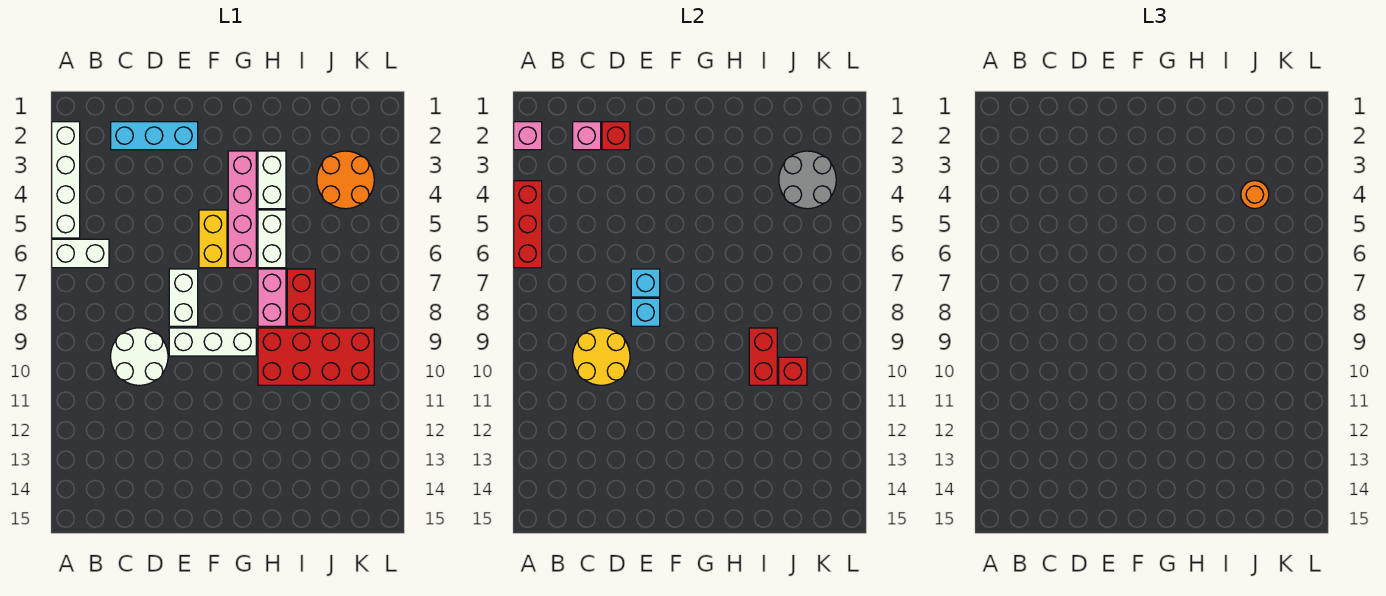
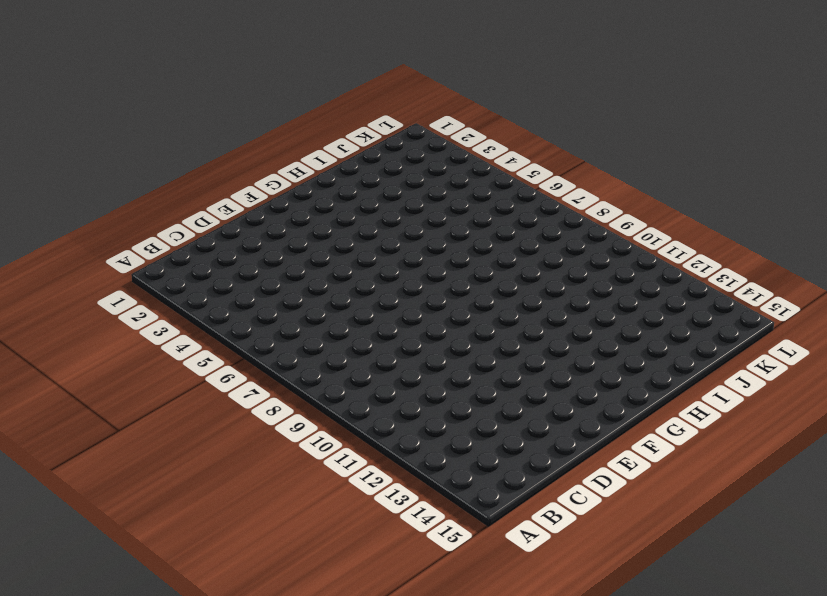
none -> white brick A2:A5 level 1
none -> white brick A6:B6 level 1
none -> cyan brick C2:E2 level 1

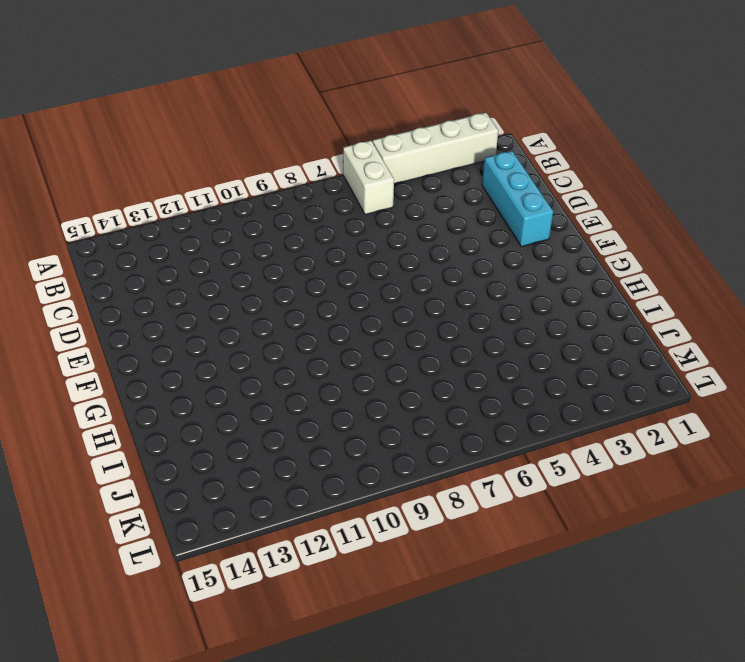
none -> white round brick C9:D10 level 1
none -> white brick E7:E8 level 1
none -> white brick E9:G9 level 1

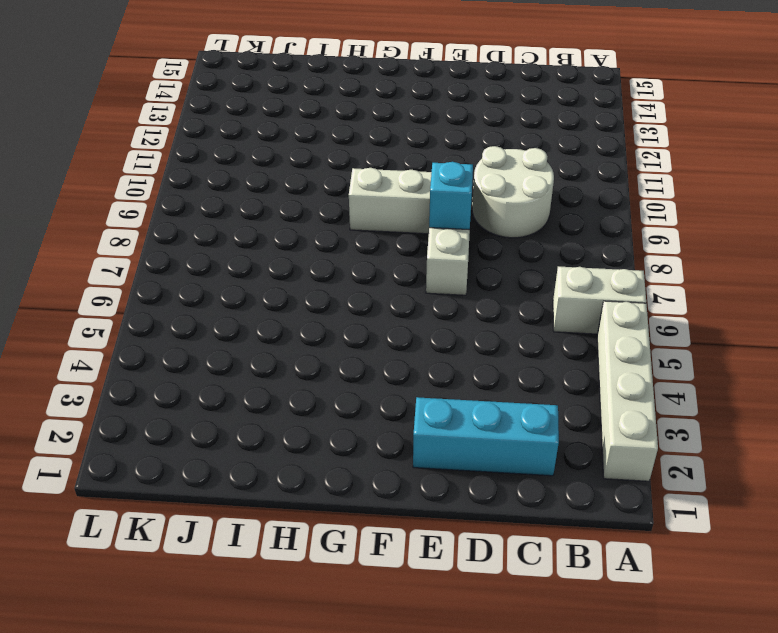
none -> yellow brick F5:F6 level 1
none -> pink brick G3:G6 level 1
none -> white brick H3:H4 level 1

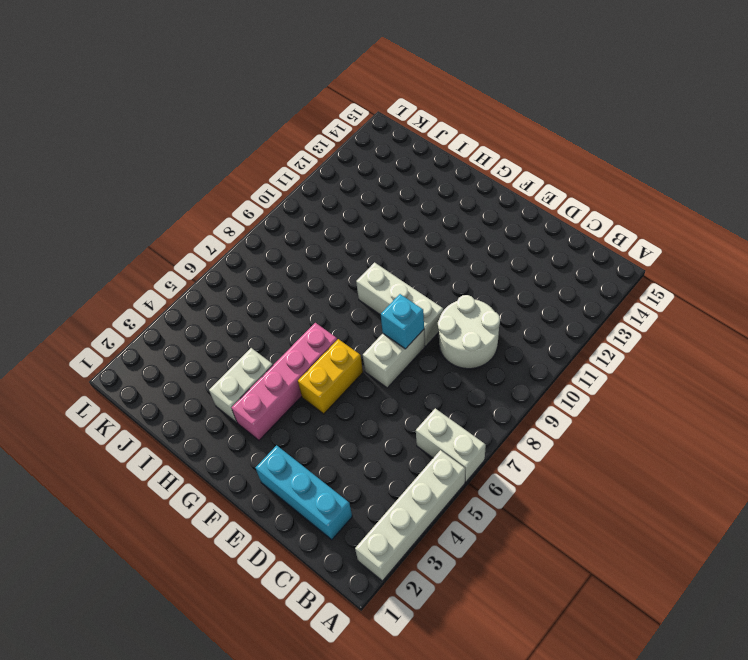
none -> white brick H5:H6 level 1
none -> pink brick H7:H8 level 1
none -> red brick H9:K10 level 1

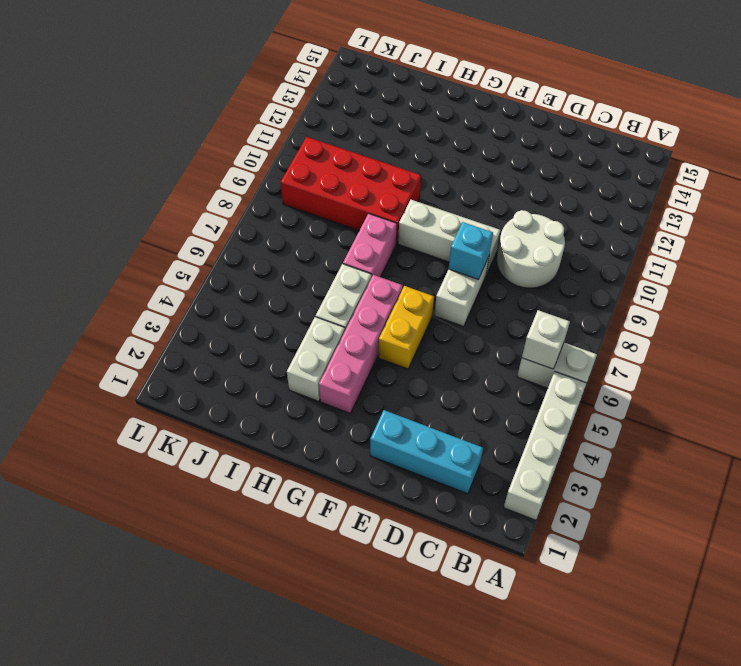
white brick B6 level 2 -> none
none -> red brick I7:I8 level 1
none -> orange round brick J3:K4 level 1
none -> pink brick A2 level 2

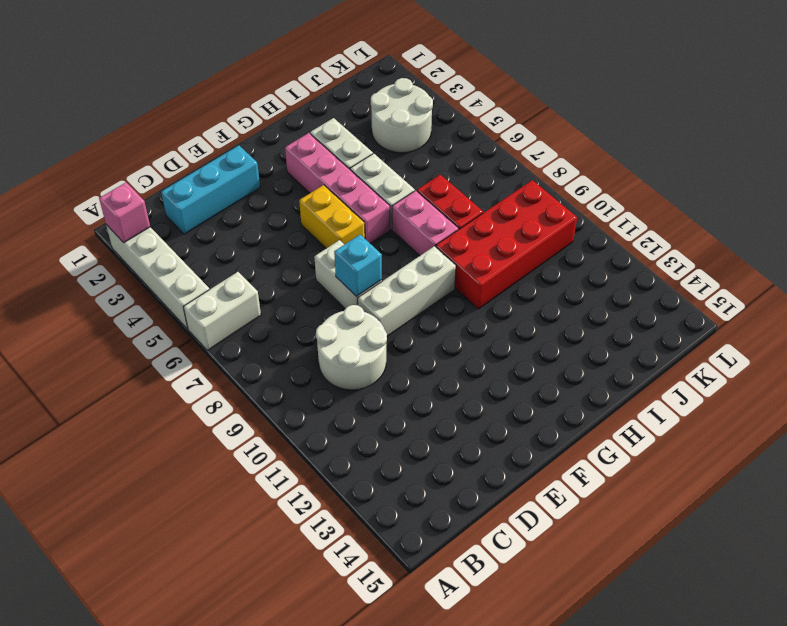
white round brick J3:K4 level 1 -> orange round brick J3:K4 level 1
none -> red brick A4:A6 level 2
none -> pink brick C2 level 2
none -> yellow round brick C9:D10 level 2

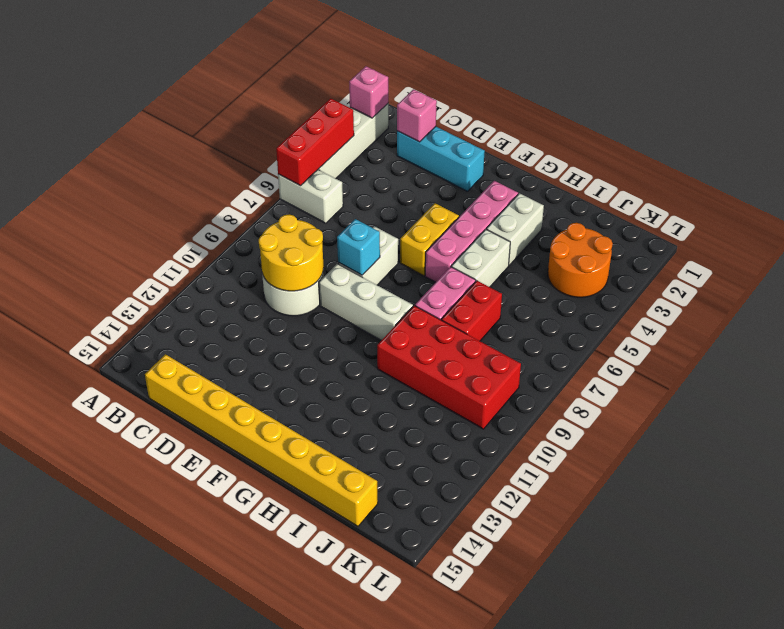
yellow brick C15:J15 level 1 -> none
none -> red brick D2 level 2
none -> cyan brick E7 level 2
none -> red brick I9:I10 level 2

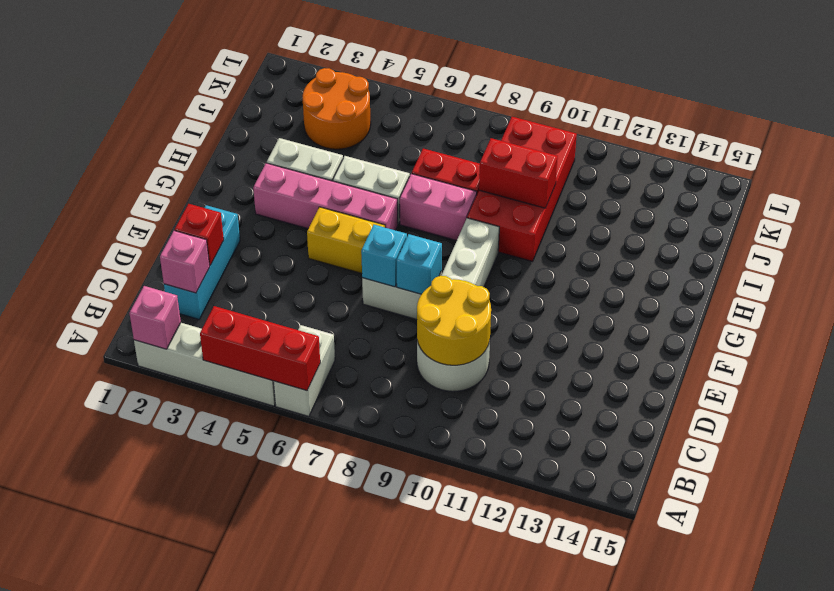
none -> grey round brick J3:K4 level 2
none -> red brick J10 level 2
none -> orange round brick J4 level 3

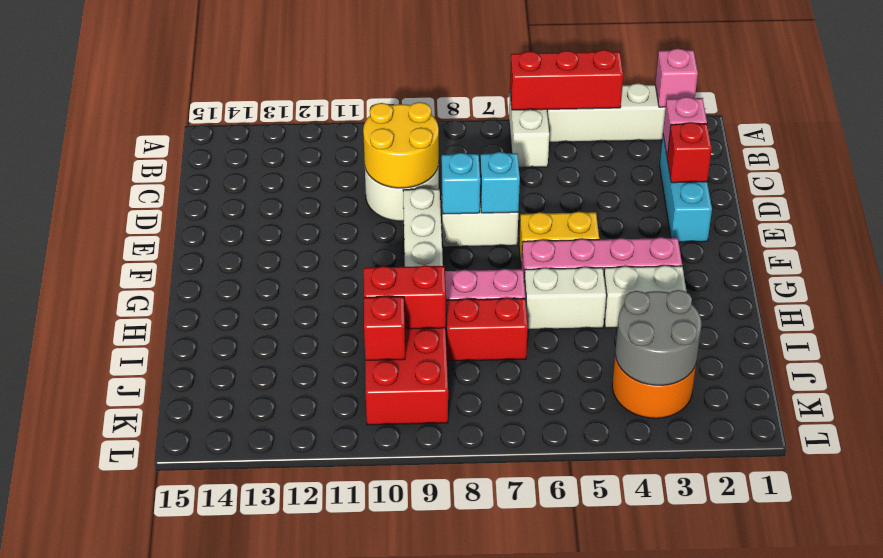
none -> orange round brick J4 level 3

